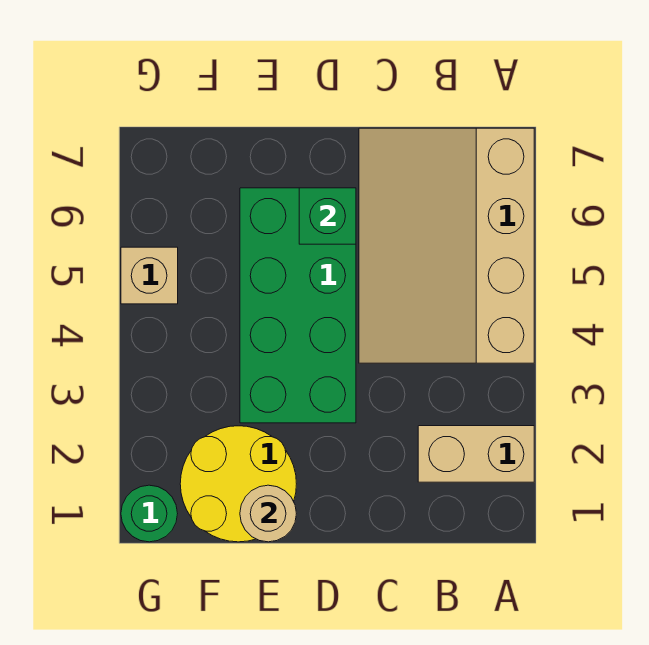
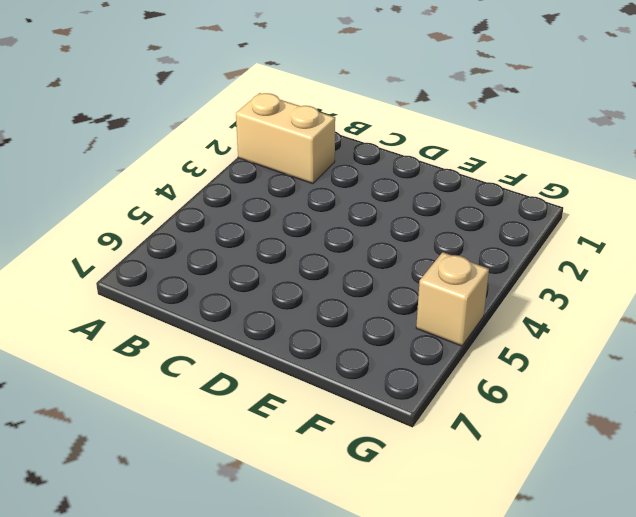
none -> tan slope A4:C7 level 1 top A
none -> green brick D3:E6 level 1

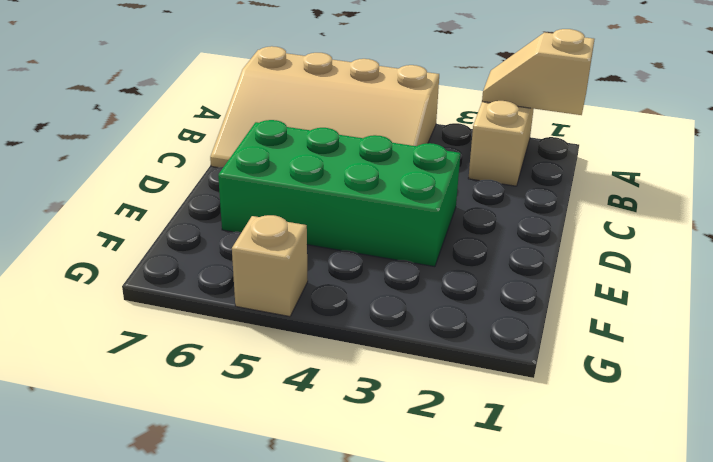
tan slope A1:A2 level 2 top 1 -> none
none -> yellow round brick E1:F2 level 1
none -> green round brick G1 level 1

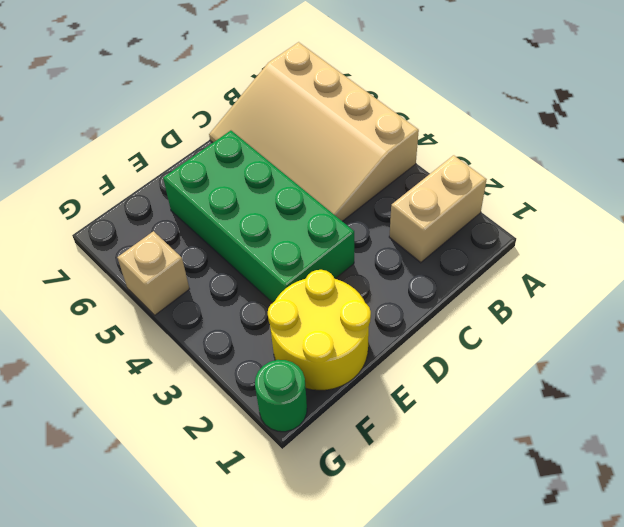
none -> green brick D6 level 2
none -> tan round brick E1 level 2

